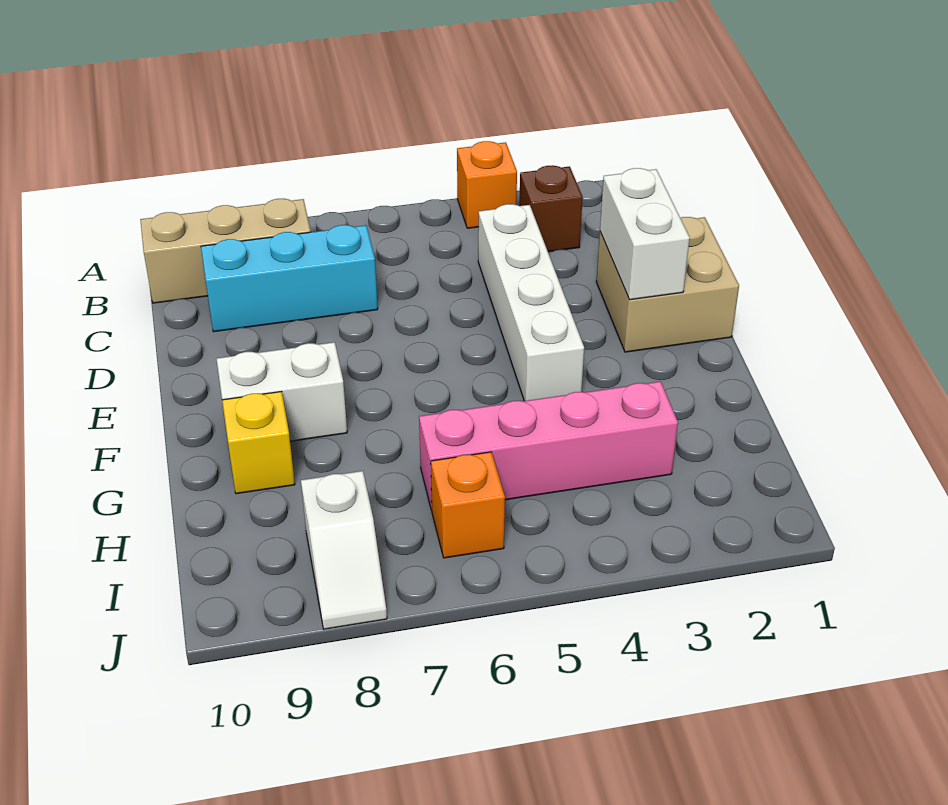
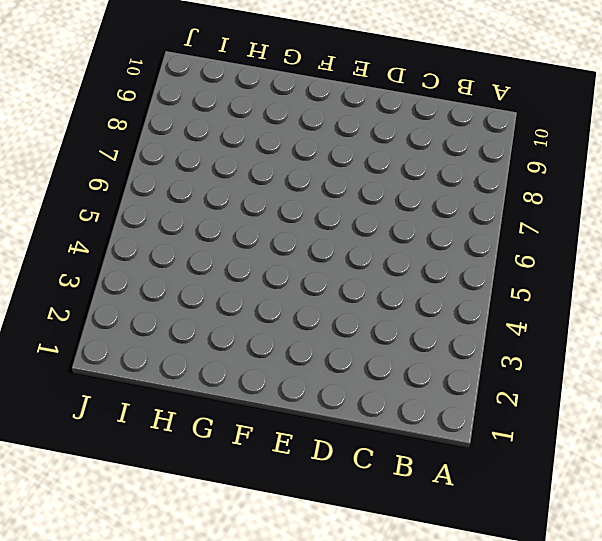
none -> orange brick A4 level 1
none -> brown brick B3 level 1
none -> tan brick B8:B10 level 1

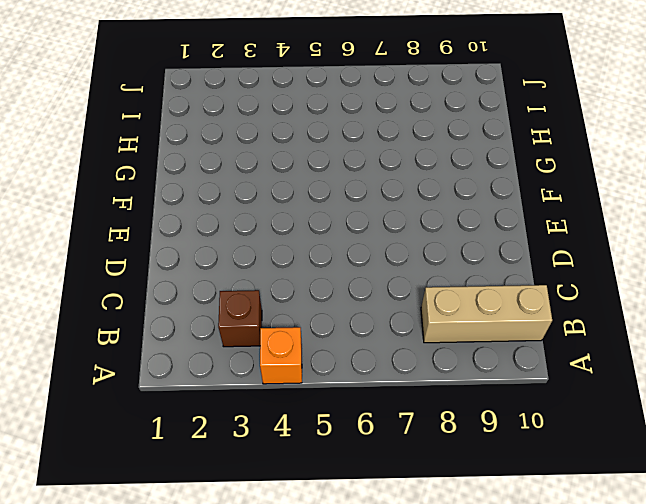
none -> white brick C4:F4 level 1
none -> cyan brick C7:C9 level 1
none -> tan brick D1:E2 level 1

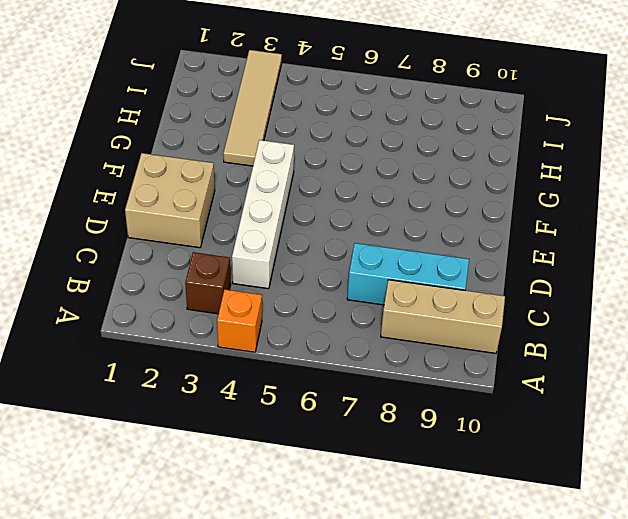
tan tile G3:J3 level 1 -> pink brick H3:H6 level 1
none -> white brick F8:F9 level 1
none -> yellow brick G9 level 1
none -> orange brick I6 level 1

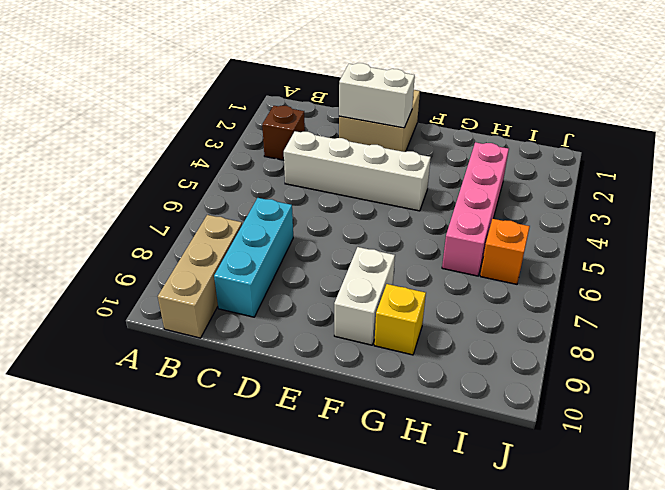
none -> orange brick A4 level 1
none -> white slope I8:J8 level 1 top I

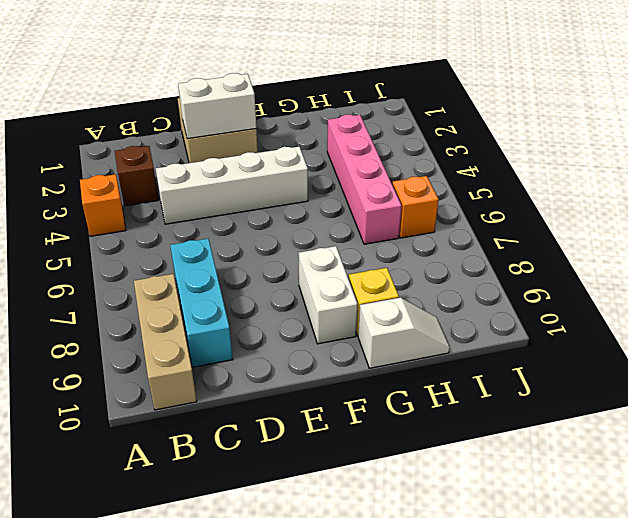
white slope G10:H10 level 1 top G -> white slope I8:J8 level 1 top I

